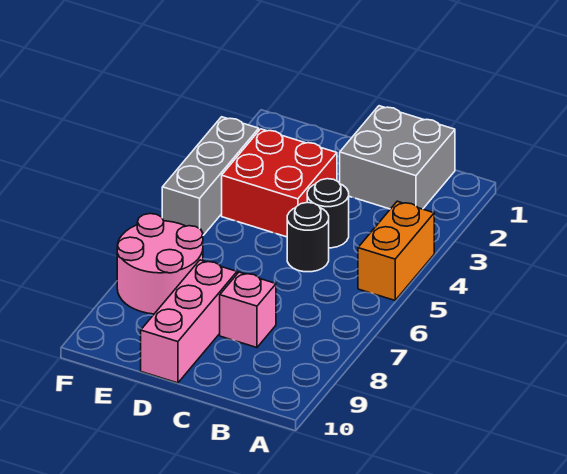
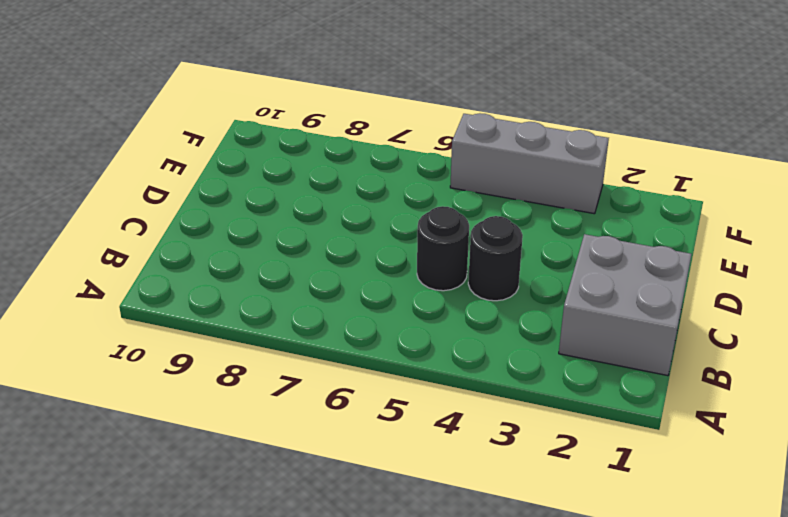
none -> orange brick A4:A5 level 1
none -> pink brick C8 level 1

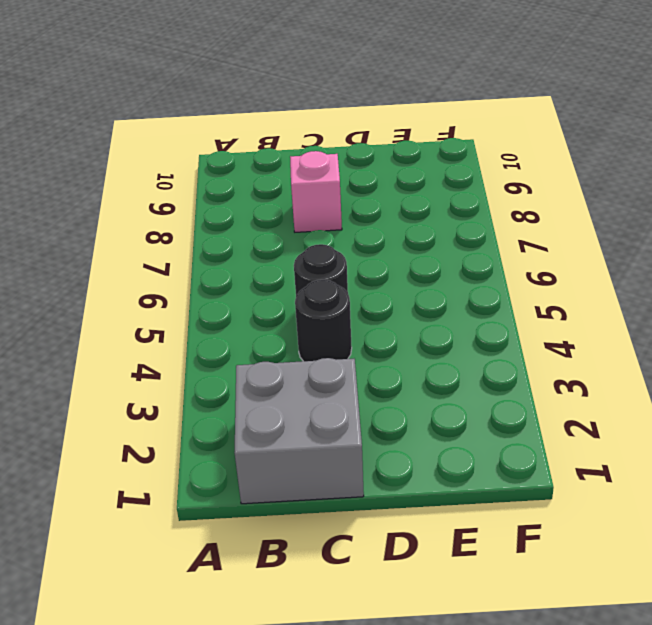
none -> orange brick A4:A5 level 1
none -> red brick D3:E4 level 1

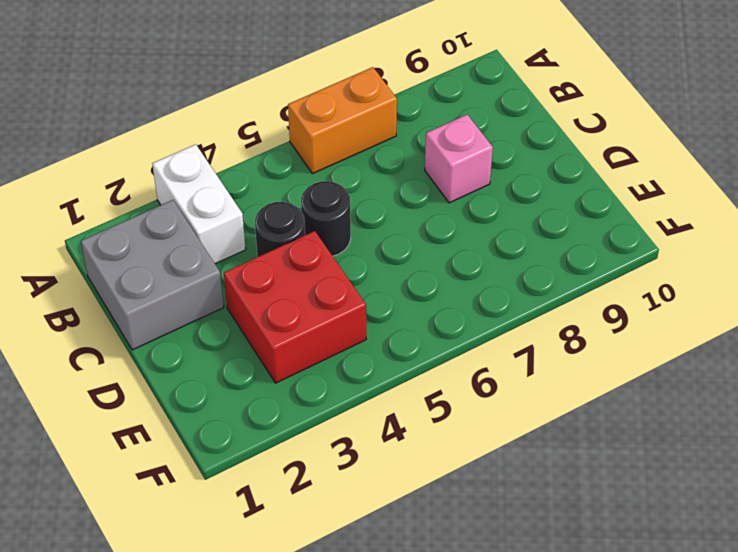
white brick A3:B3 level 1 -> none
orange brick A6:A7 level 1 -> orange brick A4:A5 level 1
none -> pink brick D8:D10 level 1
none -> pink round brick E7:F8 level 1

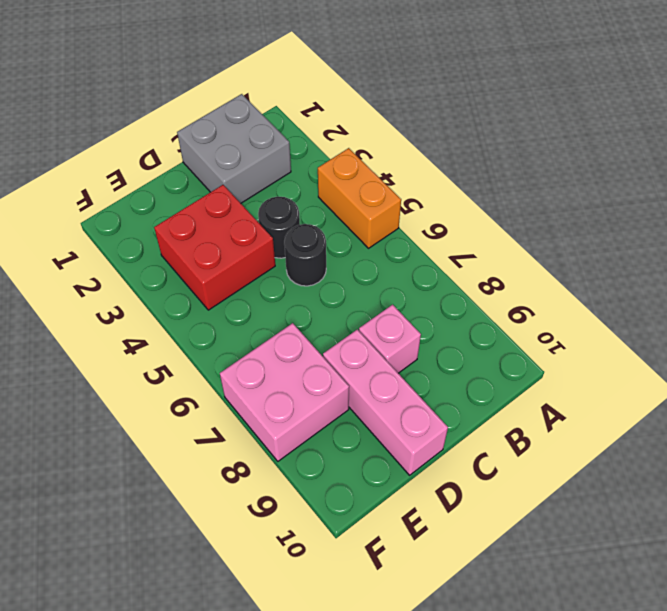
pink brick E7:F8 level 1 -> pink round brick E7:F8 level 1
none -> grey brick F3:F5 level 1

